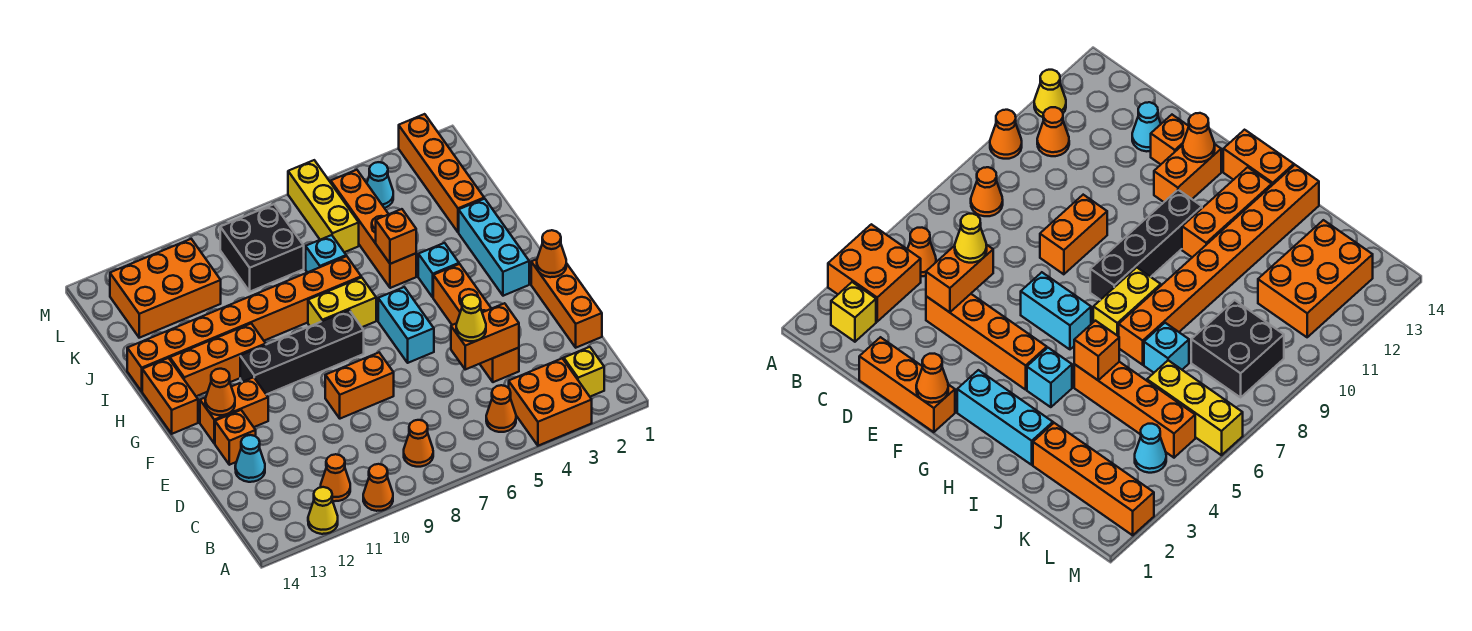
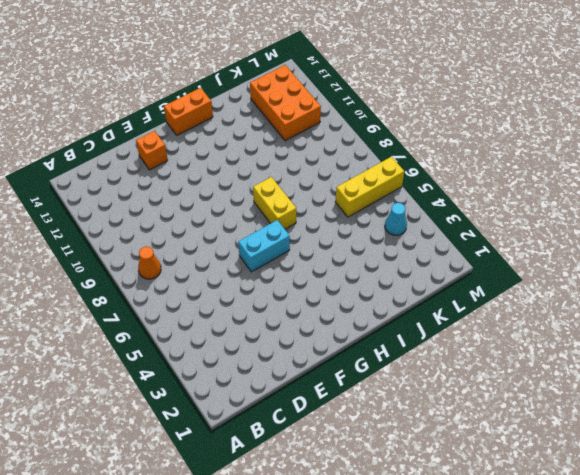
none -> orange brick A3:B4 level 1
none -> orange cone A10 level 1
none -> yellow cone A12 level 1
none -> yellow brick B2 level 1

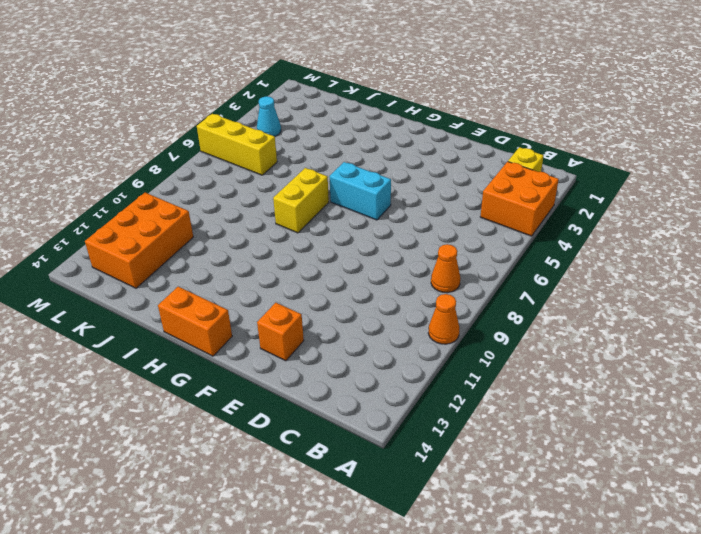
none -> yellow cone A12 level 1
none -> orange cone B5 level 1
none -> orange cone B11 level 1
none -> orange brick D1:F1 level 1

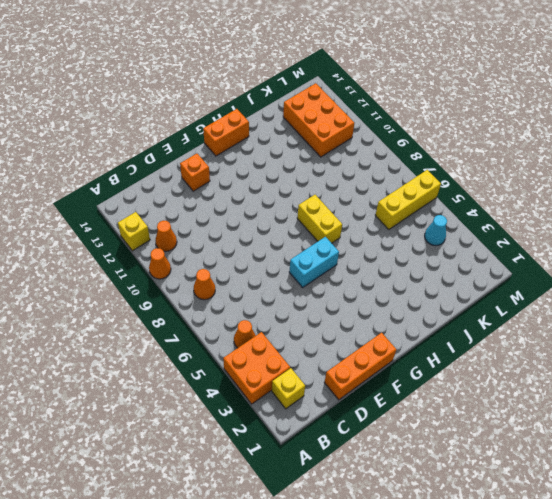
yellow brick A12 level 1 -> yellow cone A12 level 1
none -> orange brick D4:G4 level 1
none -> cyan cone D13 level 1
none -> orange brick E8:E9 level 1
none -> orange brick F12:F13 level 1

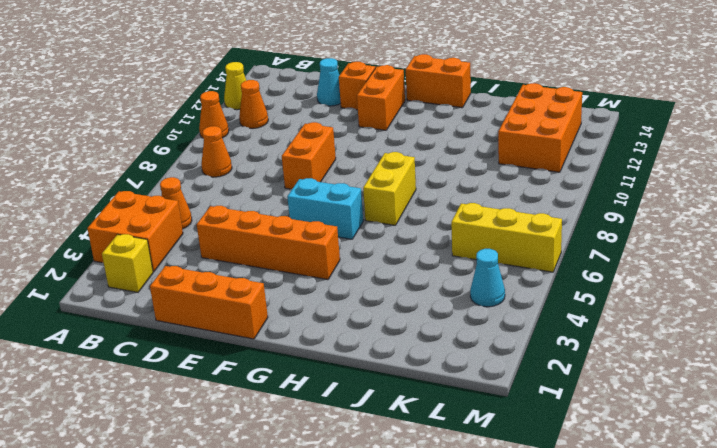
none -> cyan brick G2:I2 level 1
none -> black brick G8:G11 level 1
none -> cyan brick H4 level 1
none -> orange brick H11:H13 level 1

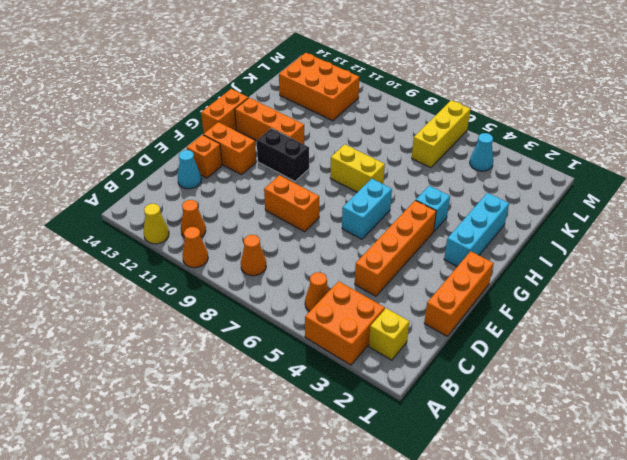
black brick G10:G11 level 1 -> black brick G8:G11 level 1
none -> orange brick I5:L5 level 1
none -> orange brick I7:I14 level 1
none -> orange brick J2:M2 level 1
none -> cyan brick J7 level 1

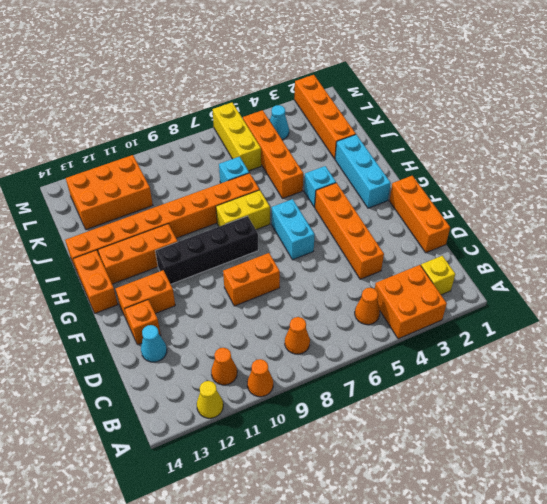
none -> black brick K8:L9 level 1
none -> orange brick D4:D5 level 2
none -> orange cone F1 level 2
none -> orange cone F13 level 2

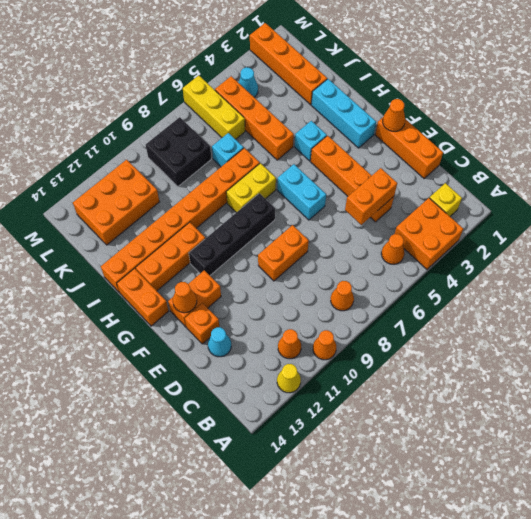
none -> orange brick I5 level 2
none -> yellow cone D5 level 3

